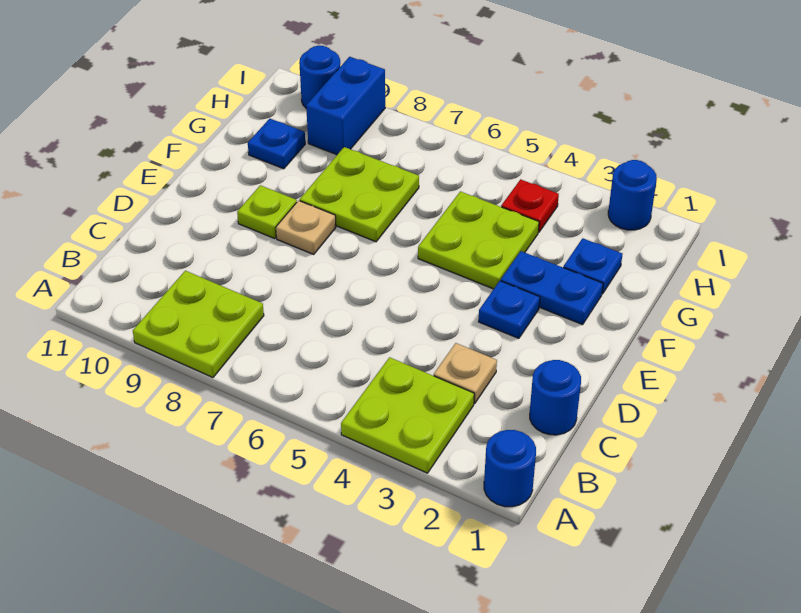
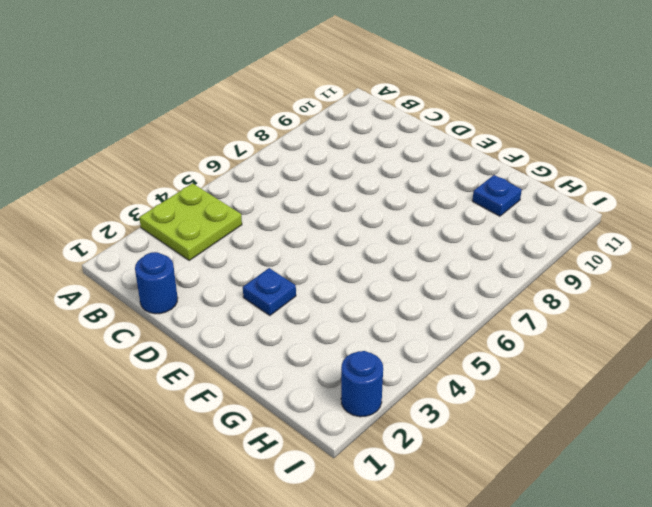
none -> blue round brick A1 level 1
none -> lime plate A8:B9 level 1
none -> tan plate C3 level 1

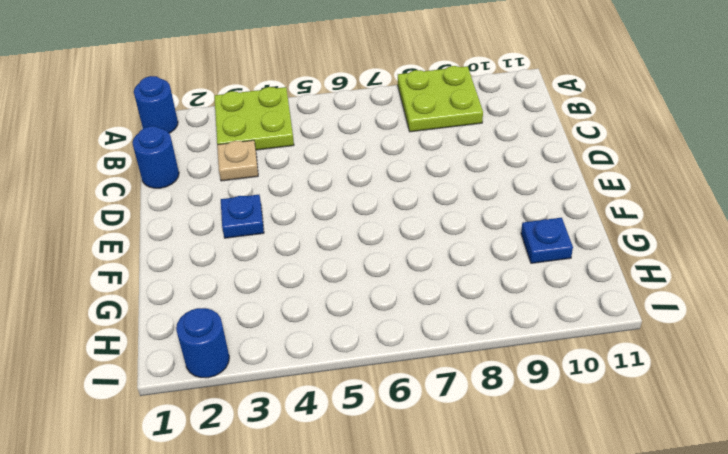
none -> tan plate E8 level 1
none -> lime plate E9 level 1
none -> blue plate F2:F3 level 1

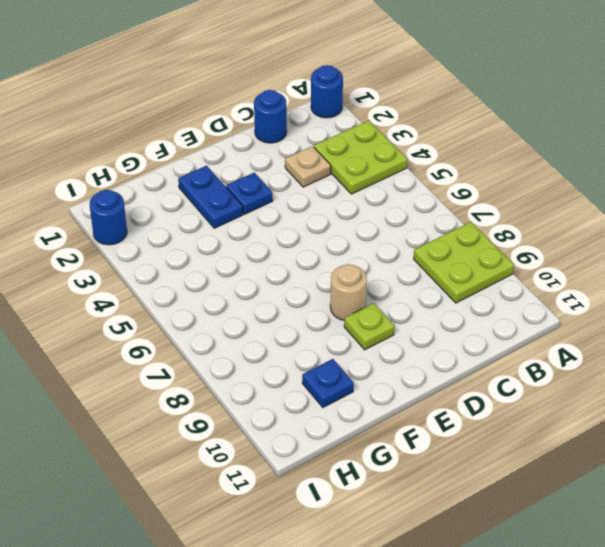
tan round brick E8 level 1 -> tan plate E8 level 1
none -> lime plate F4:G5 level 1
none -> lime plate F7:G8 level 1
none -> blue plate G2 level 1

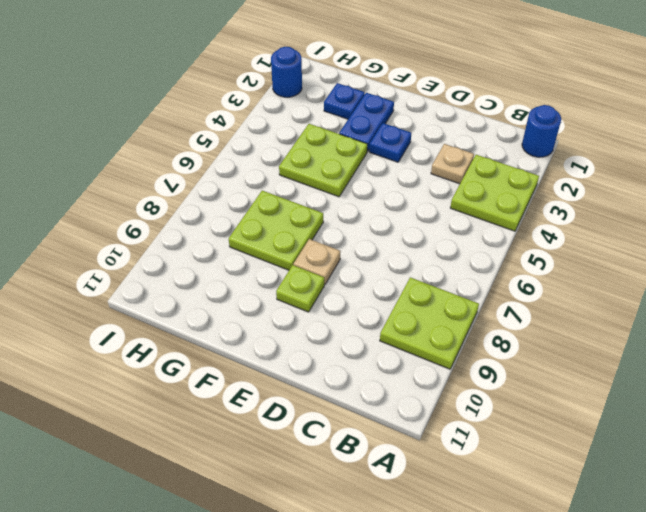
none -> blue round brick C1 level 1
none -> blue plate G10 level 1
none -> red plate H4 level 1

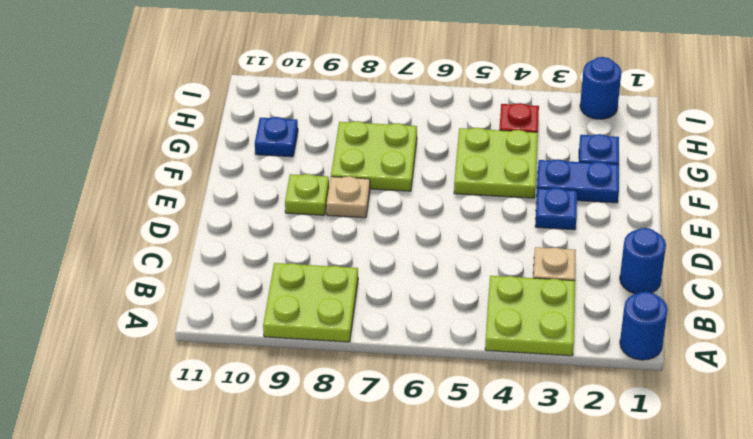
none -> blue brick H9:I9 level 1
none -> blue round brick I10 level 1

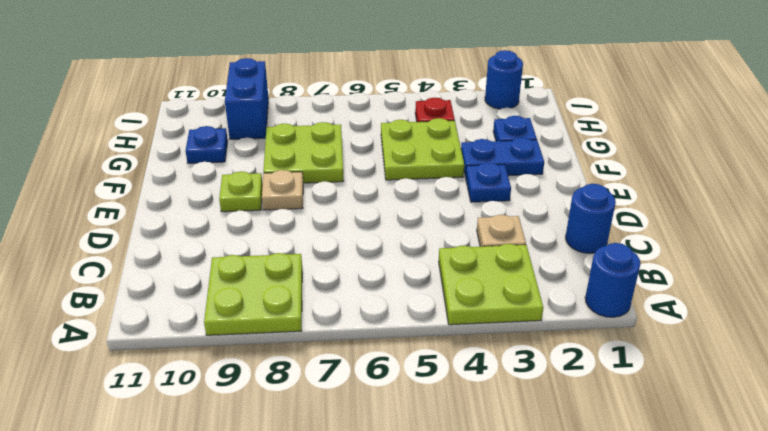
none -> blue round brick I10 level 1

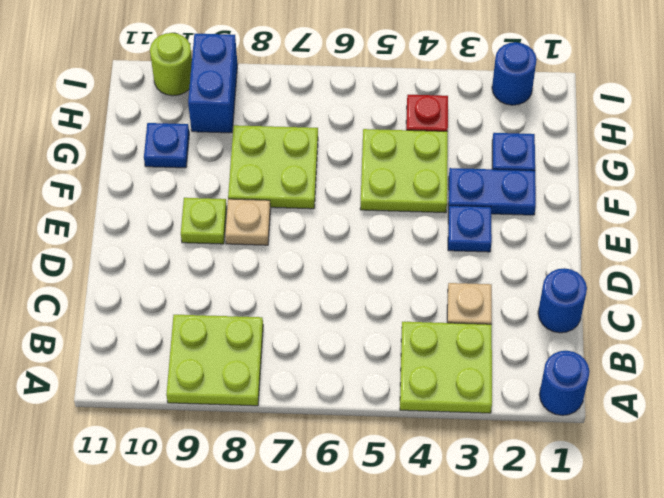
lime round brick I10 level 1 -> blue round brick I10 level 1

